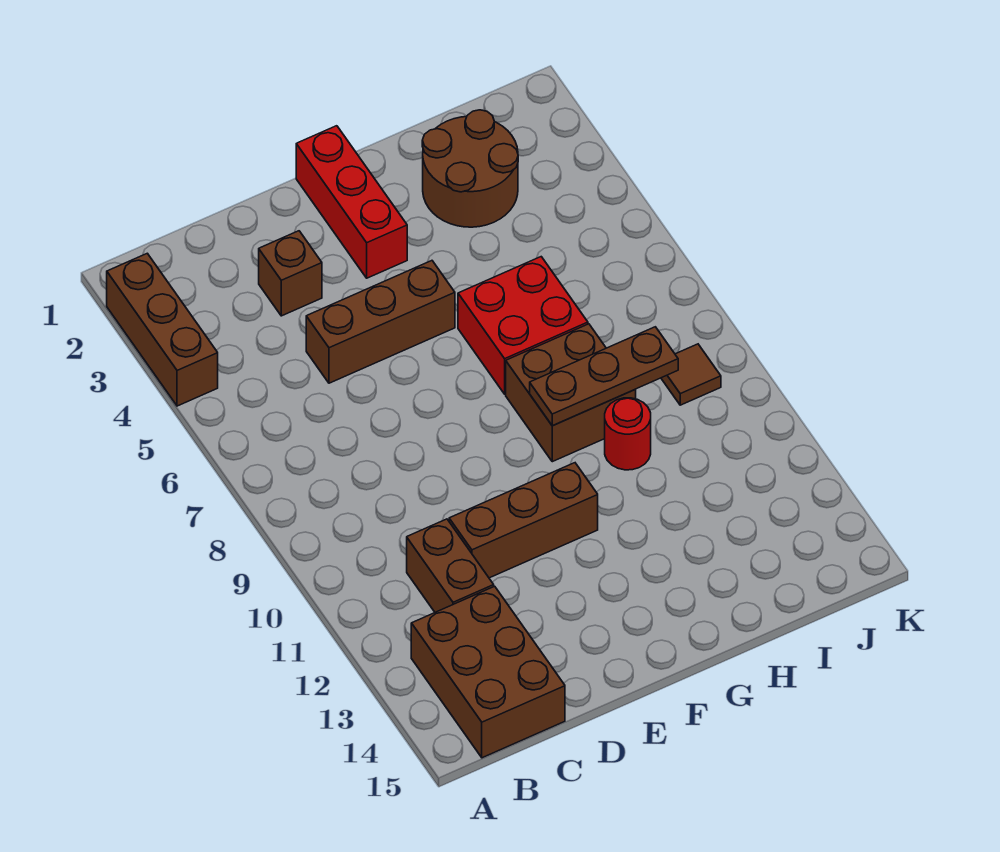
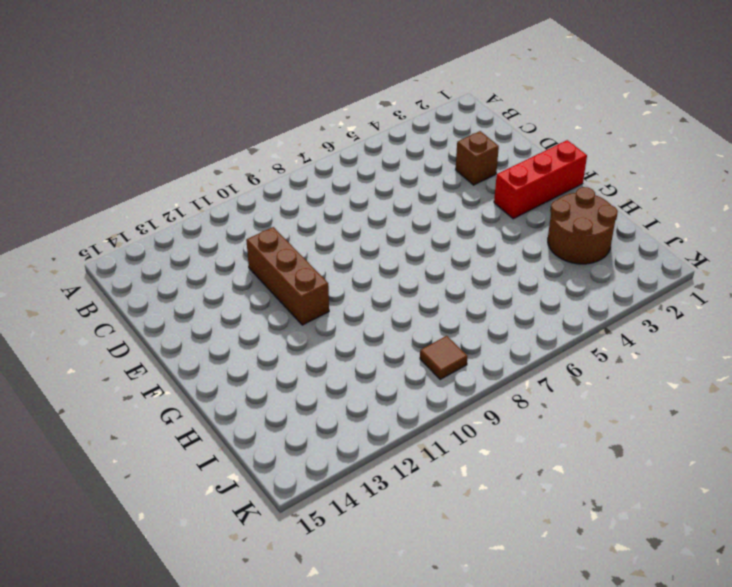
none -> brown brick A2:A4 level 1
none -> brown brick B13:C15 level 1
none -> brown brick C11:C12 level 1

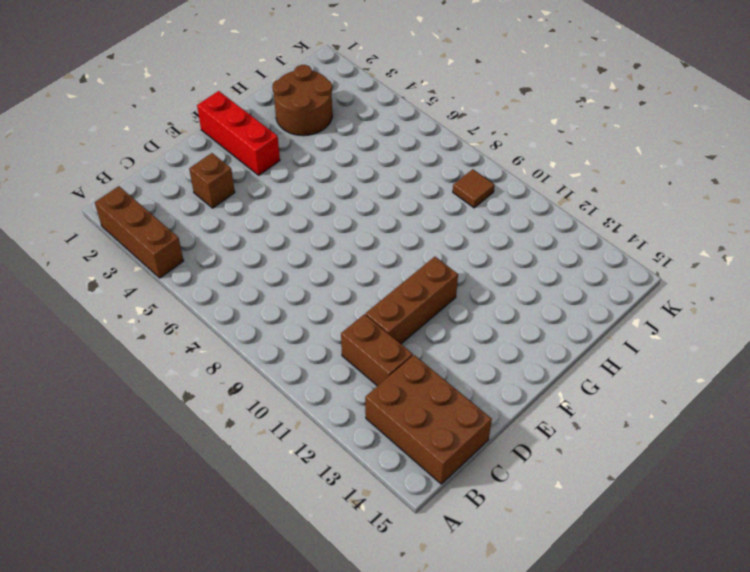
none -> brown brick D5:F5 level 1
none -> red brick G6:H7 level 1
none -> brown brick G8:H9 level 1

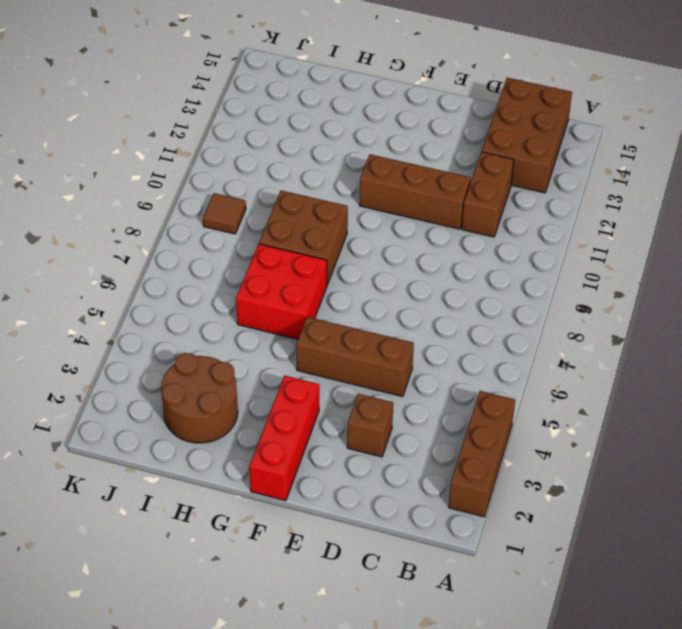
none -> red round brick H10 level 1
none -> brown plate G9:I9 level 2

